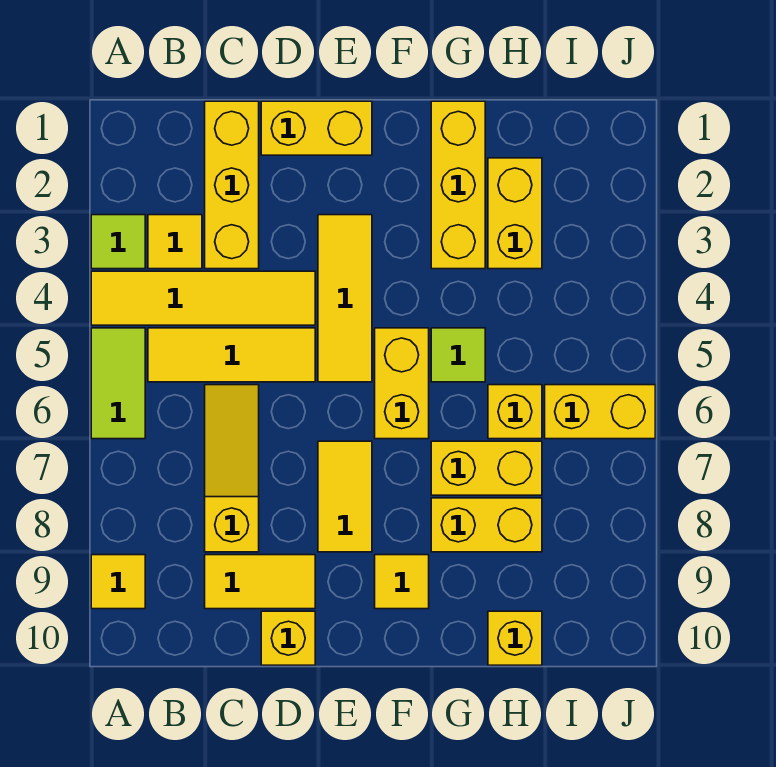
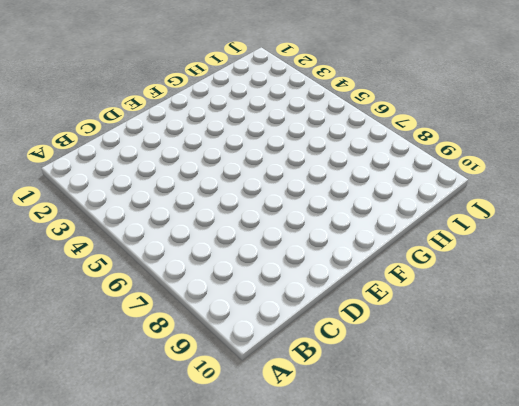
none -> lime tile A3 level 1
none -> yellow tile A4:D4 level 1
none -> lime tile A5:A6 level 1

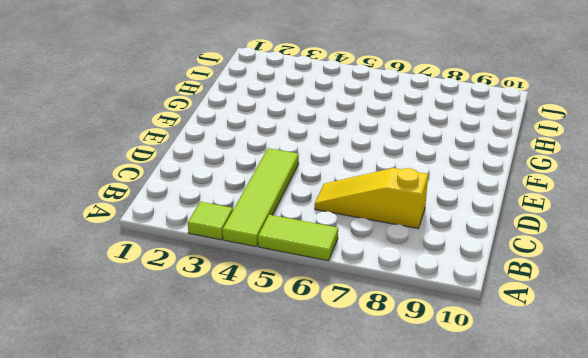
lime tile A4:D4 level 1 -> yellow tile A4:D4 level 1
none -> yellow tile A9 level 1
none -> yellow tile B3 level 1
none -> yellow tile B5:D5 level 1

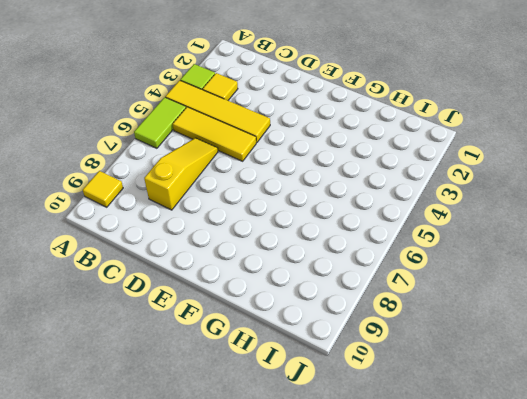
none -> yellow brick C1:C3 level 1
none -> yellow tile C9:D9 level 1
none -> yellow brick D1:E1 level 1

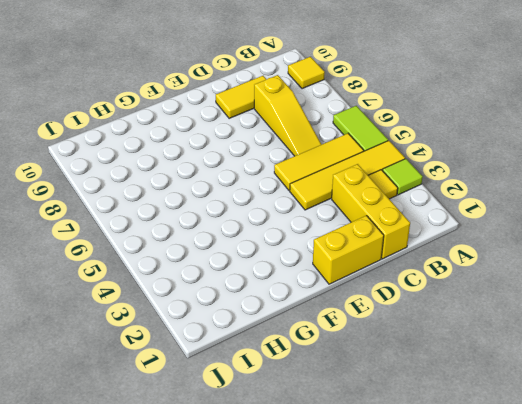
none -> yellow brick D10 level 1
none -> yellow tile E3:E5 level 1
none -> yellow tile E7:E8 level 1

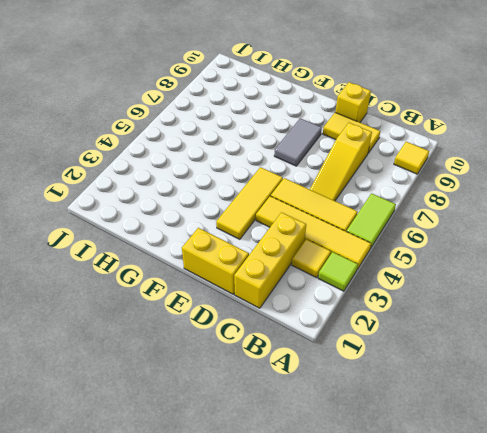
grey tile E7:E8 level 1 -> yellow tile E7:E8 level 1
none -> yellow brick F5:F6 level 1
none -> yellow tile F9 level 1
none -> yellow brick G1:G3 level 1

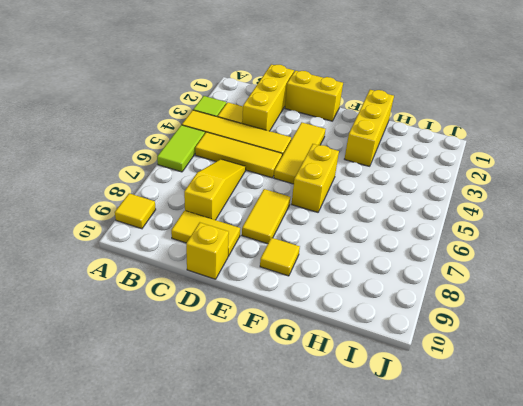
none -> lime tile G5 level 1
none -> yellow brick G7:H7 level 1
none -> yellow brick G8:H8 level 1

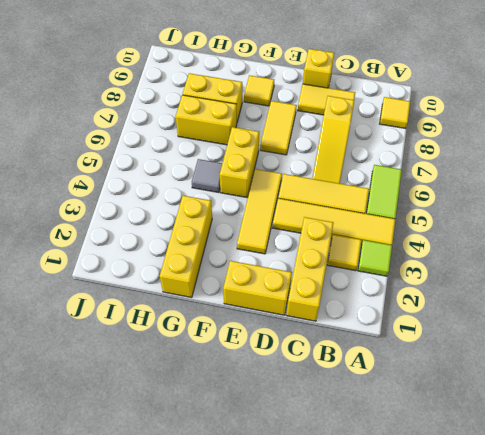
grey tile G5 level 1 -> lime tile G5 level 1
none -> yellow brick H2:H3 level 1
none -> yellow brick H6 level 1
none -> yellow brick H10 level 1

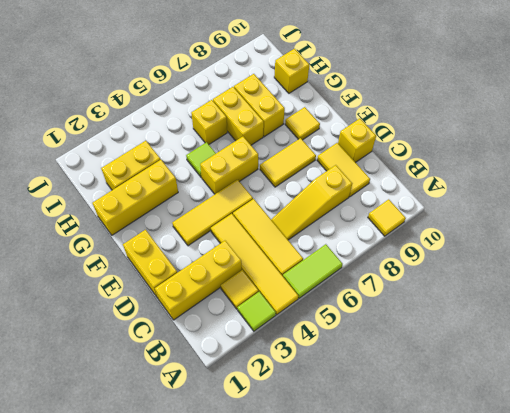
none -> yellow brick I6:J6 level 1

